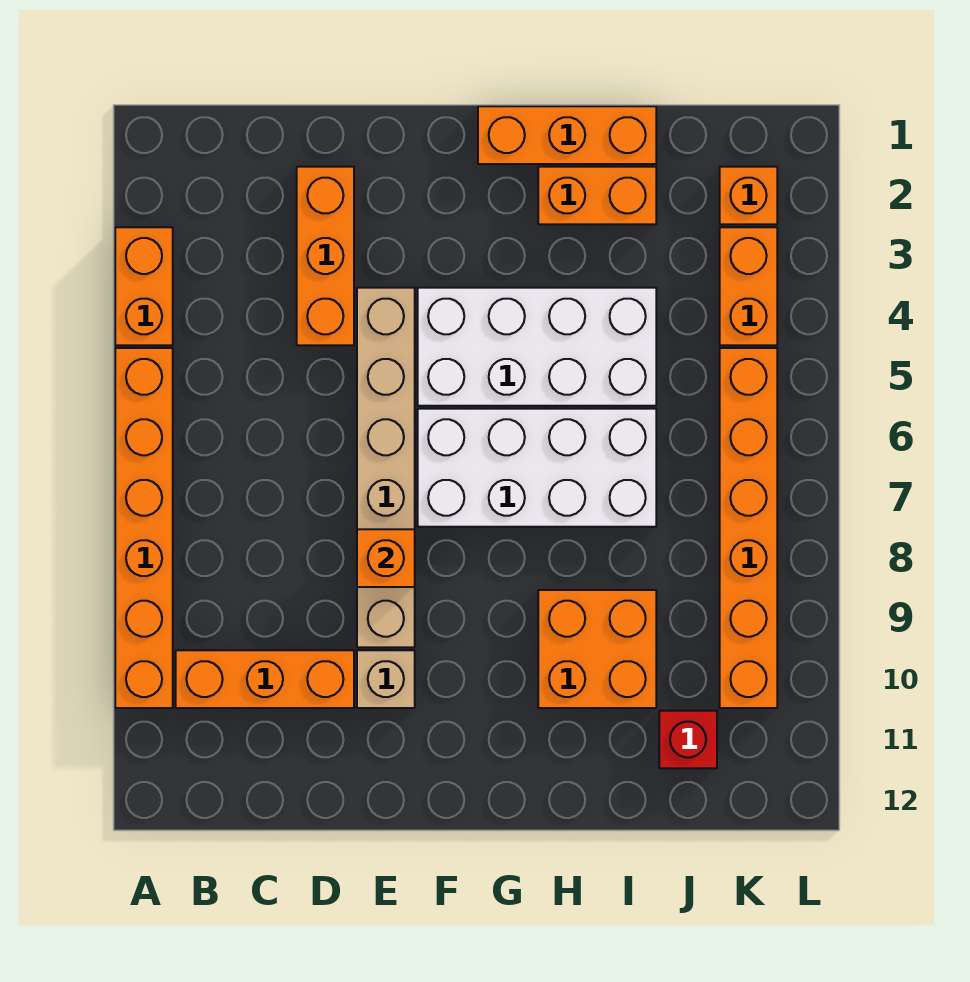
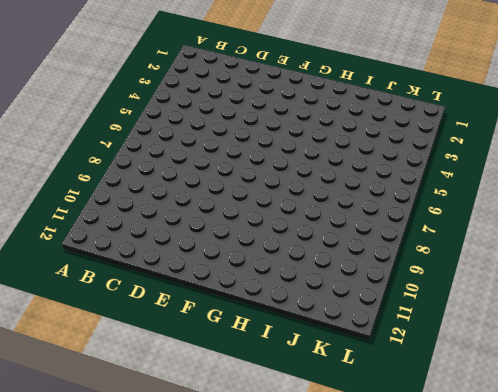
none -> orange brick A3:A4 level 1
none -> orange brick A5:A10 level 1
none -> orange brick B10:D10 level 1

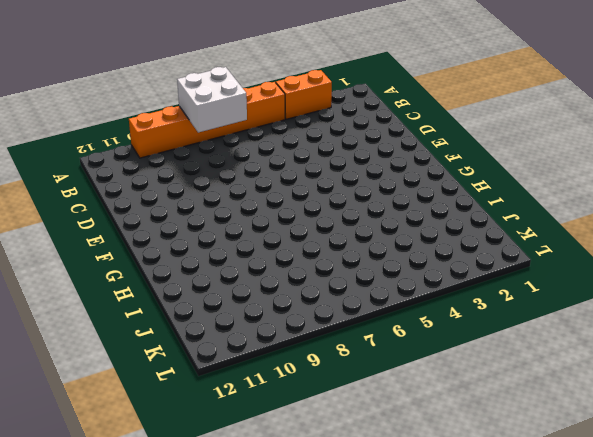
white brick A7:B8 level 2 -> none
none -> orange brick B10:D10 level 1
none -> orange brick D2:D4 level 1
none -> tan brick E4:E9 level 1

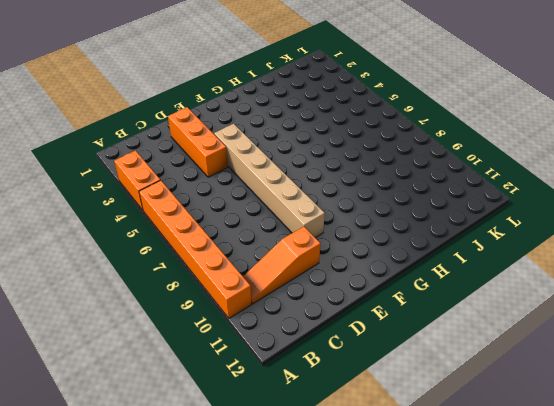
orange slope B10:D10 level 1 top D -> orange brick B10:D10 level 1
none -> tan brick E10 level 1
none -> white brick F4:I5 level 1
none -> white brick F6:I7 level 1

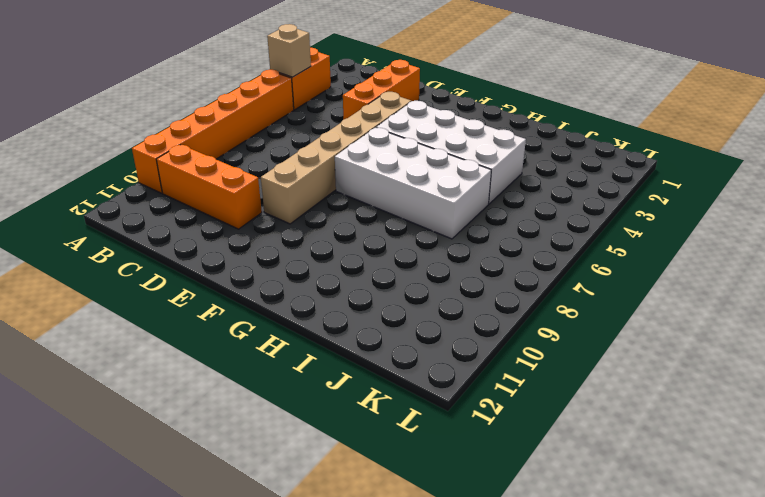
tan brick A4 level 2 -> tan brick E10 level 1
none -> orange brick G1:I1 level 1
none -> orange brick H2:I2 level 1
none -> orange brick H9:I10 level 1

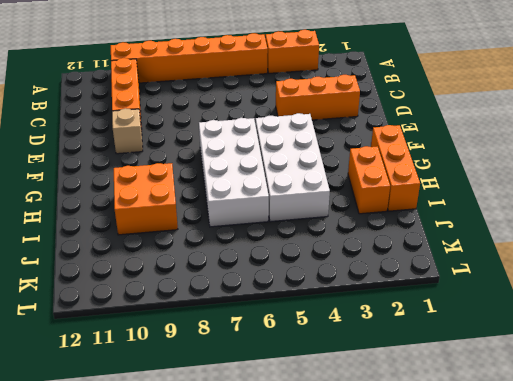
none -> tan brick E4:E9 level 1
none -> red brick J11 level 1
none -> orange brick K2 level 1

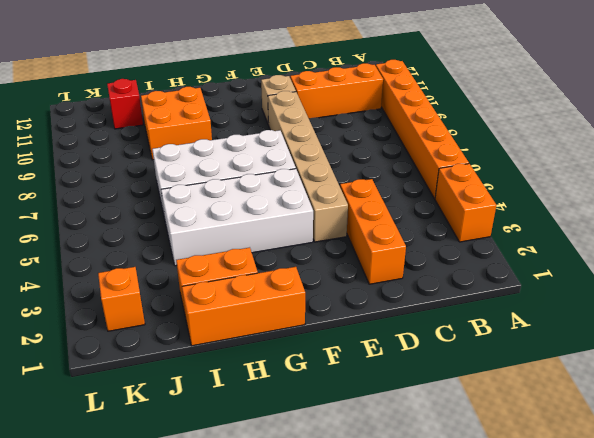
none -> orange brick K3:K4 level 1
none -> orange brick K5:K10 level 1
none -> orange brick E8 level 2

